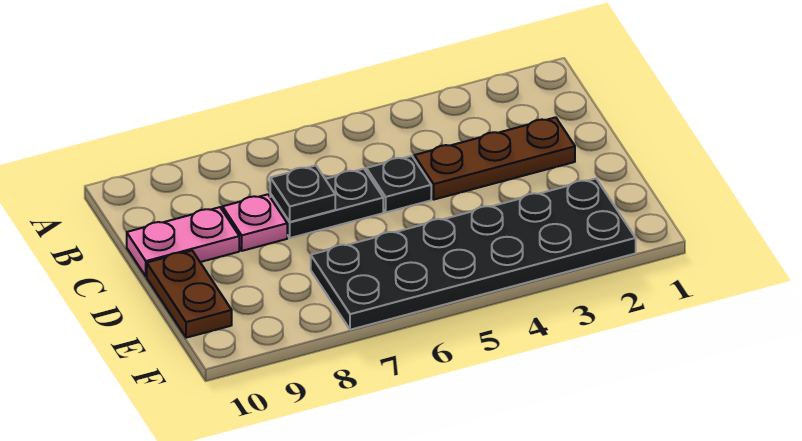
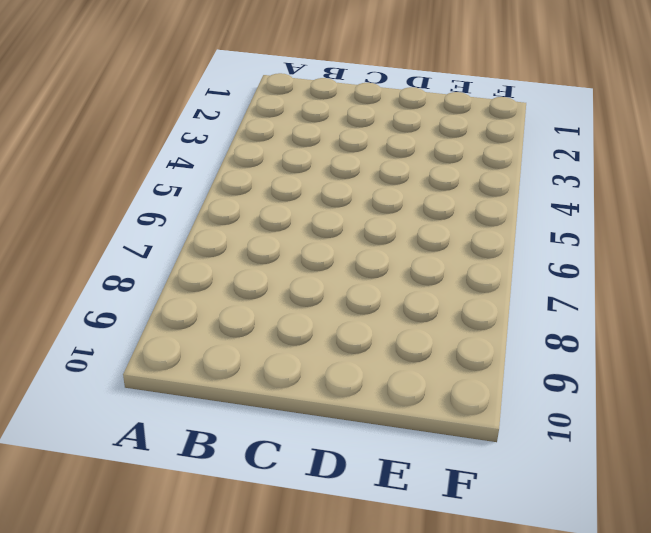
none -> brown plate C2:C4 level 1
none -> black plate C5 level 1

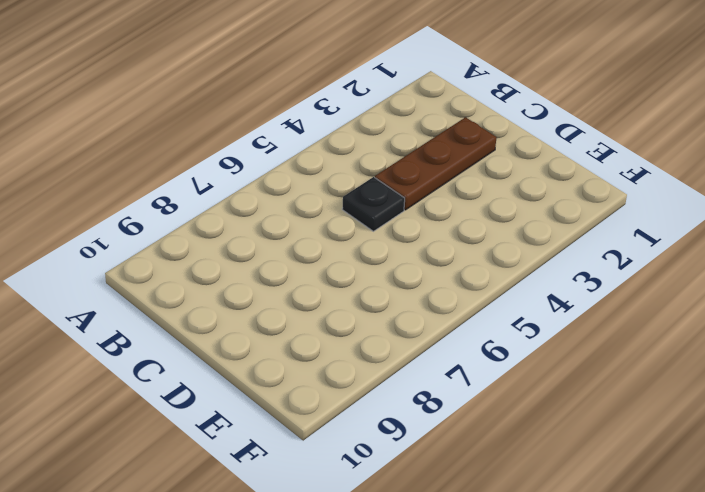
none -> black plate C6:C7 level 1
none -> pink plate C8 level 1

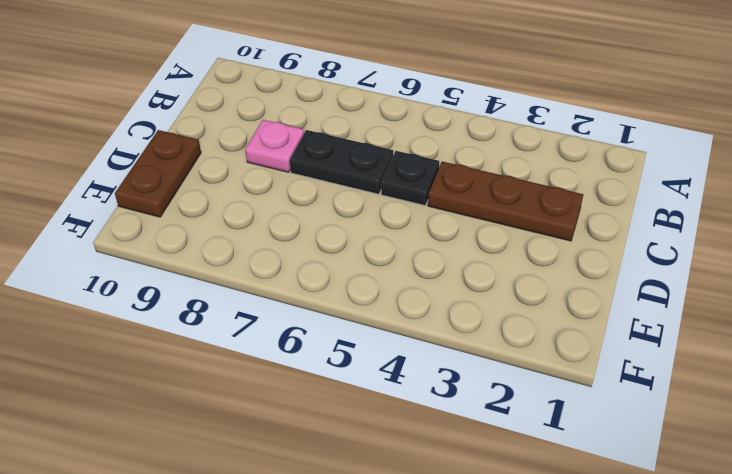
none -> pink plate C9:C10 level 1
none -> black plate E2:F7 level 1

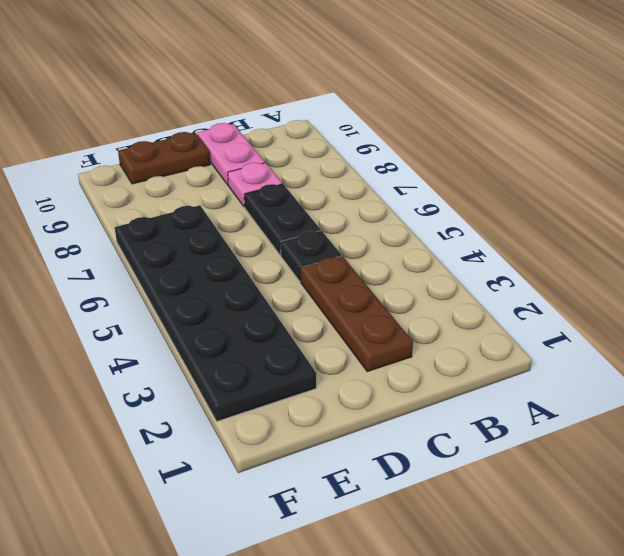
none -> black plate C7 level 2

